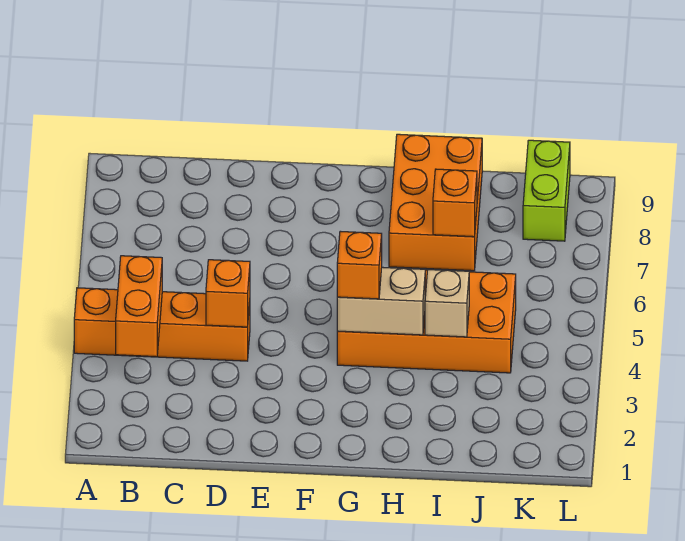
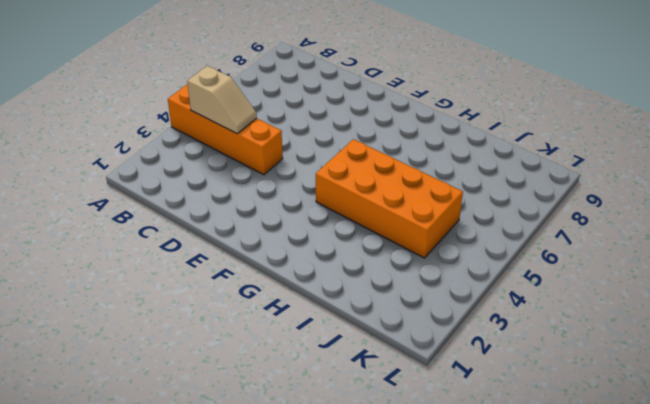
tan slope B4:C4 level 2 top B -> orange brick B3:B4 level 2
none -> orange brick H7:I9 level 1
none -> lime brick K8:K9 level 1

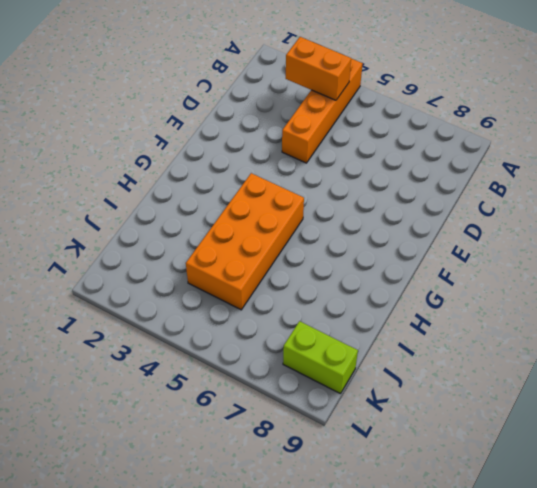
none -> orange brick H7:I9 level 1
none -> orange brick D4 level 2

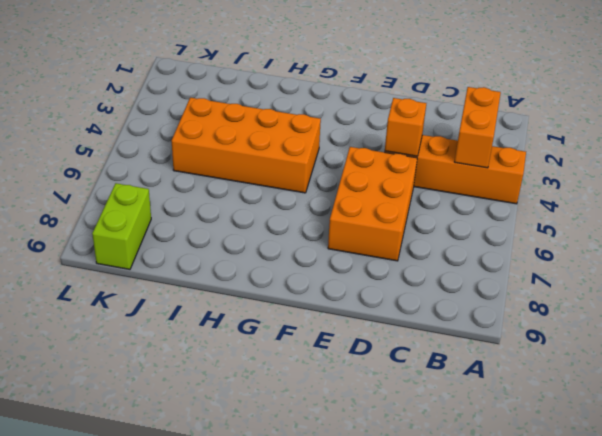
orange brick D5:E7 level 1 -> orange brick H7:I9 level 1
none -> tan brick G4:H4 level 2
none -> tan brick I4 level 2

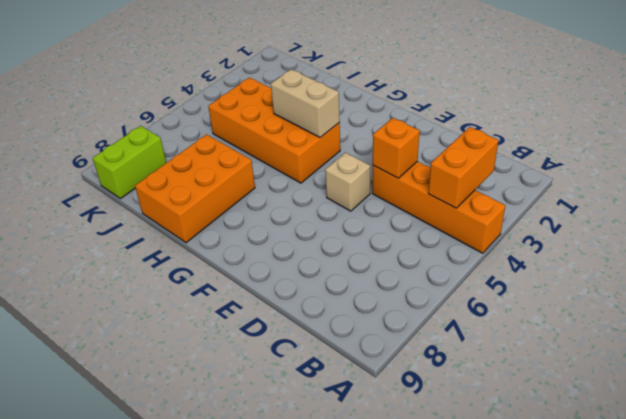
tan brick E5 level 1 -> tan brick I4 level 2
none -> orange brick I7 level 2
none -> orange brick G4 level 3

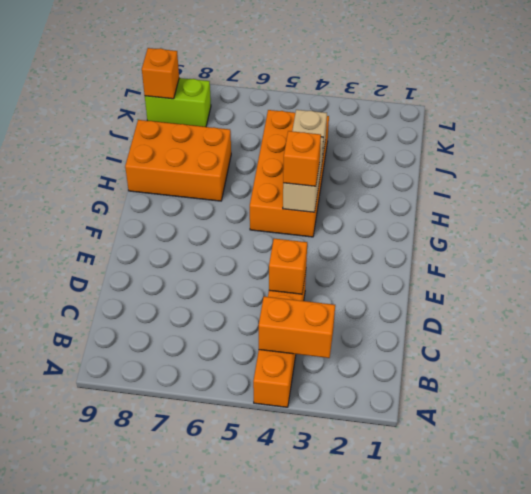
orange brick K9 level 2 -> orange brick I7 level 2

